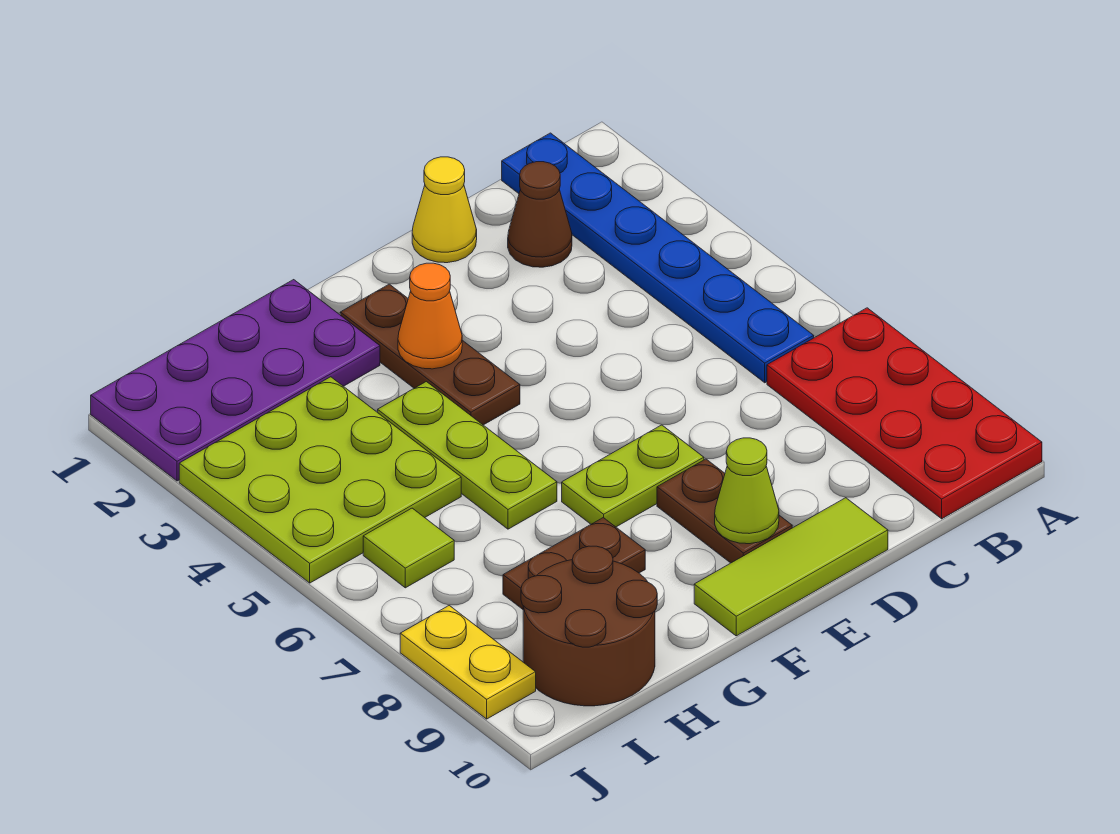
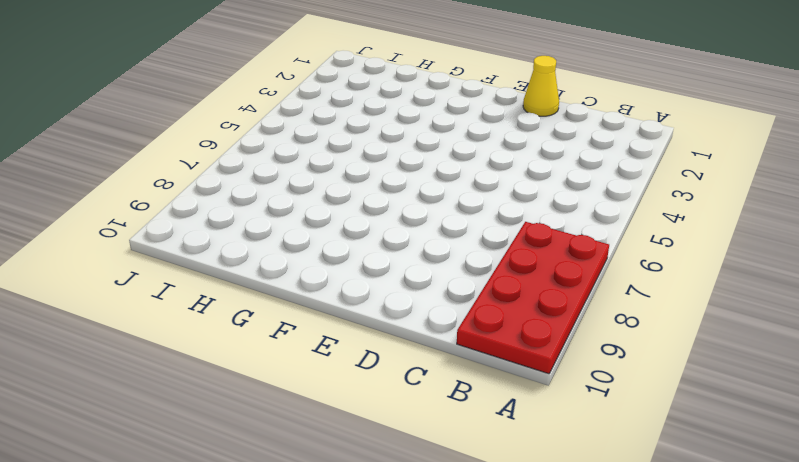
none -> blue plate B1:B6 level 1
none -> brown cone C2 level 1
none -> lime tile D10:F10 level 1

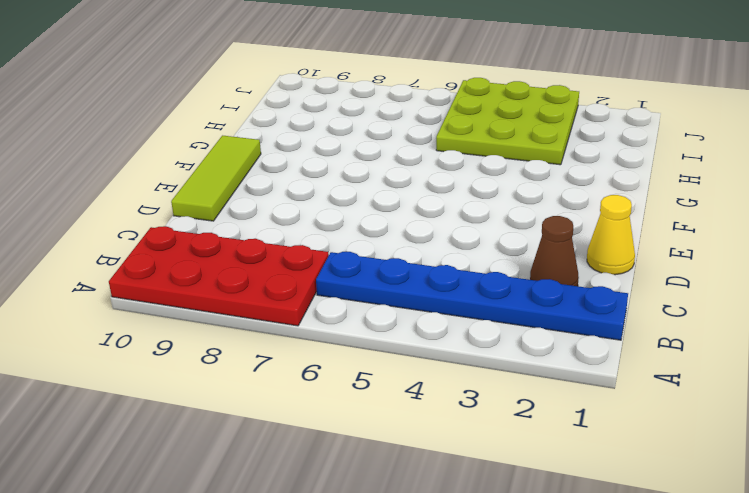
none -> lime plate E7:F7 level 1
none -> brown plate E8:E9 level 1
none -> brown plate F2:F4 level 1

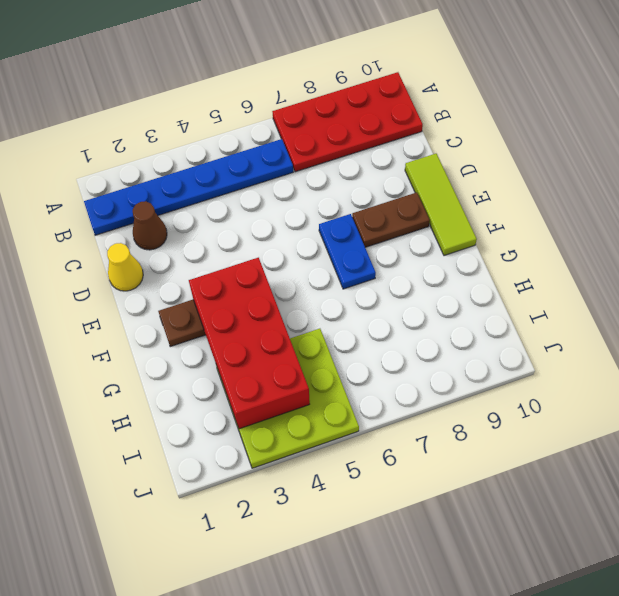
blue plate E7:F7 level 1 -> lime plate E7:F7 level 1
red brick F3:I4 level 2 -> orange cone F3 level 2
none -> purple plate G1:J2 level 1
none -> lime plate G4:G6 level 1
none -> brown plate G8:H8 level 1

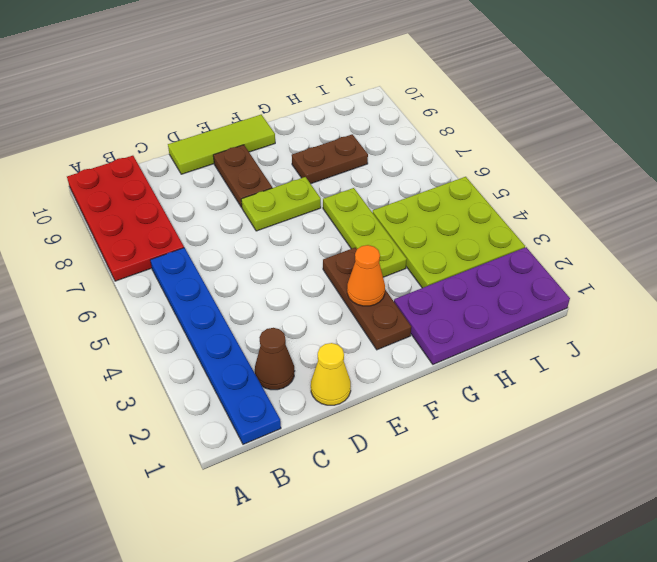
none -> brown round brick H9:I10 level 1
none -> lime tile I6 level 1
none -> yellow plate J8:J9 level 1

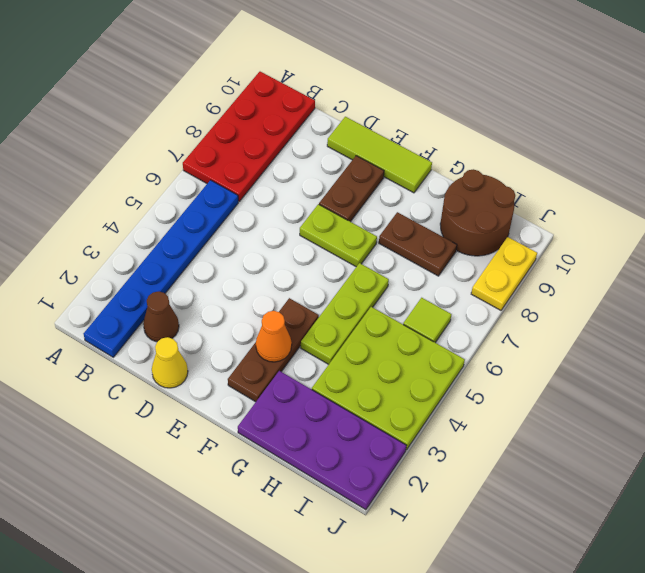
none -> lime cone E9 level 2

